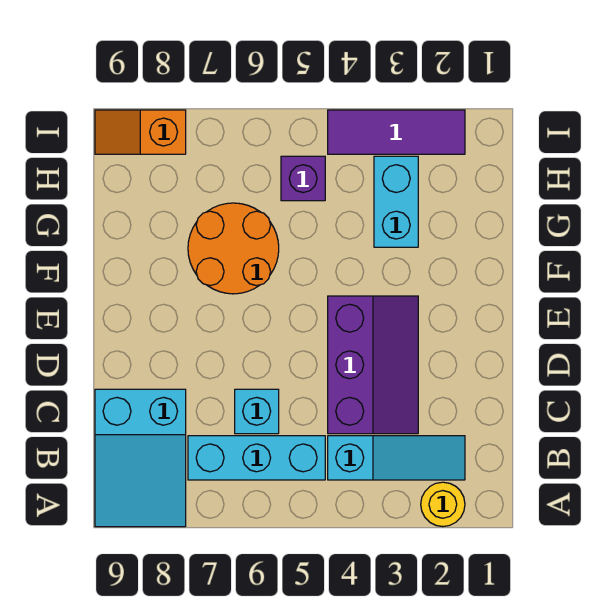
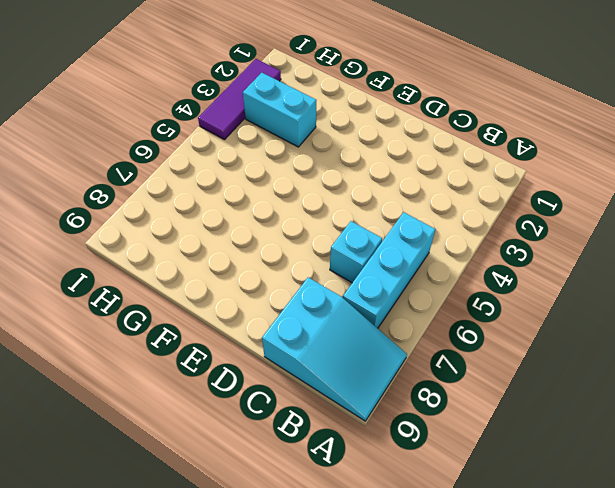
none -> yellow round brick A2 level 1
none -> cyan slope B2:B4 level 1 top 4

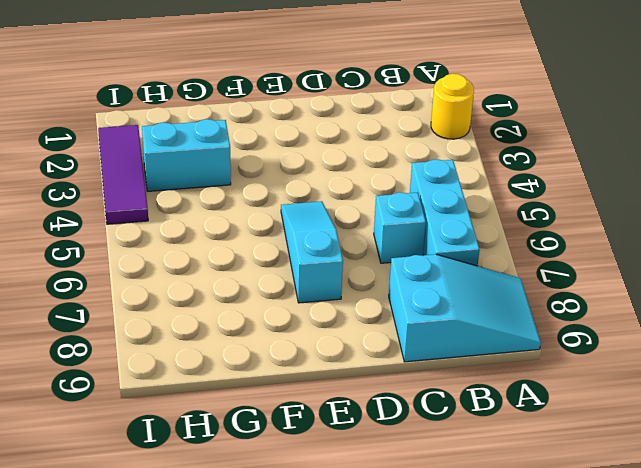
cyan slope E5:E7 level 1 top 7 -> cyan slope B2:B4 level 1 top 4
none -> purple slope C3:E4 level 1 top 4
none -> orange round brick F6:G7 level 1

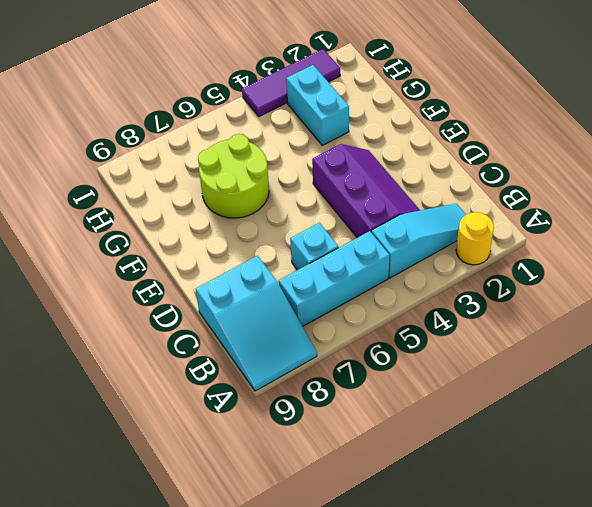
lime round brick F6:G7 level 1 -> orange round brick F6:G7 level 1
none -> purple brick H5 level 1
none -> orange slope I8:I9 level 1 top 8

